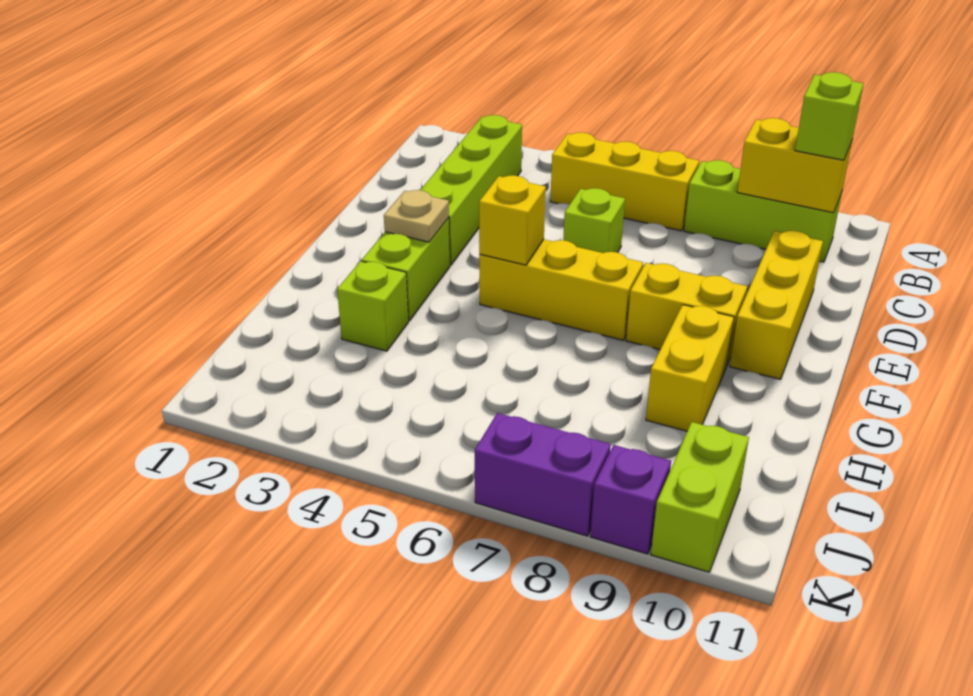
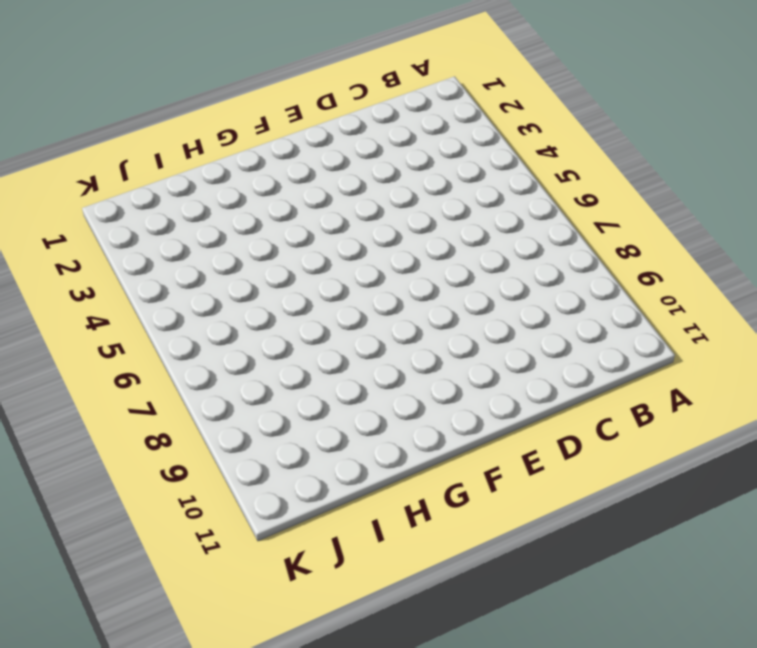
none -> lime brick B3:E3 level 1
none -> yellow brick B5:B7 level 1
none -> lime brick B8:B10 level 1

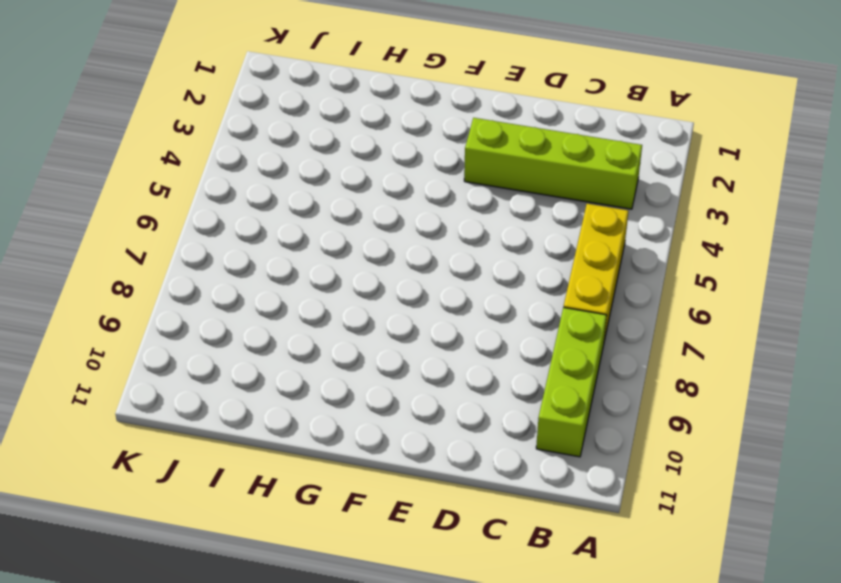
none -> lime brick D6 level 1
none -> yellow brick D10:F10 level 1
none -> lime brick F3:G3 level 1

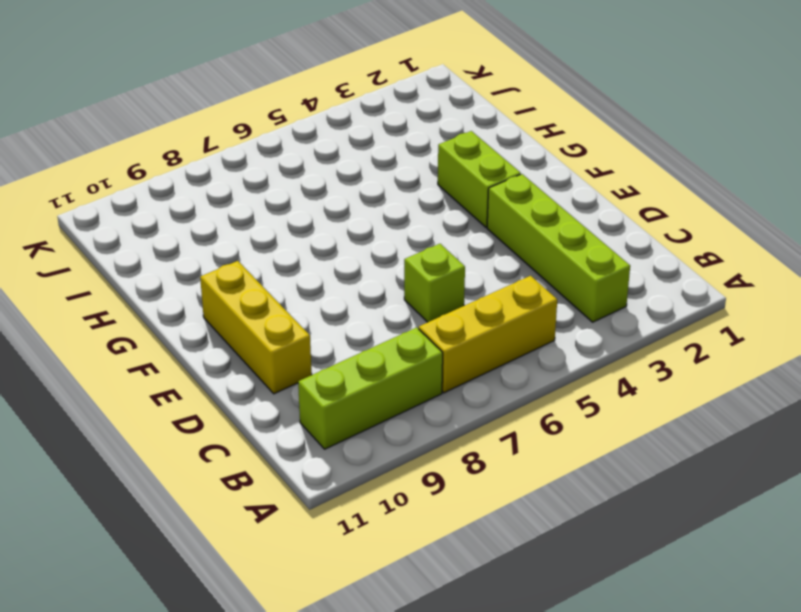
none -> yellow brick F5:F7 level 1
none -> yellow brick F8:F9 level 1
none -> yellow brick G9:H9 level 1

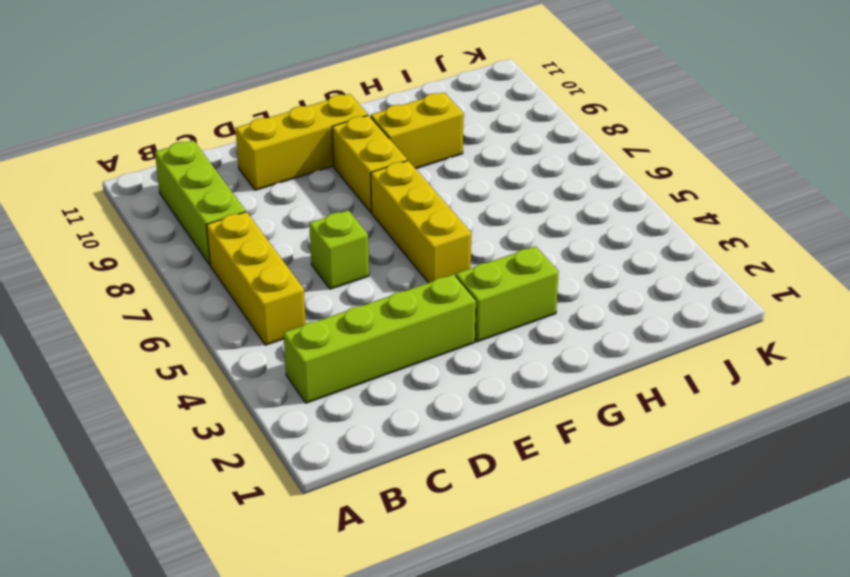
none -> lime brick H3 level 1
none -> lime brick J10:K10 level 1
none -> purple brick K7:K8 level 1

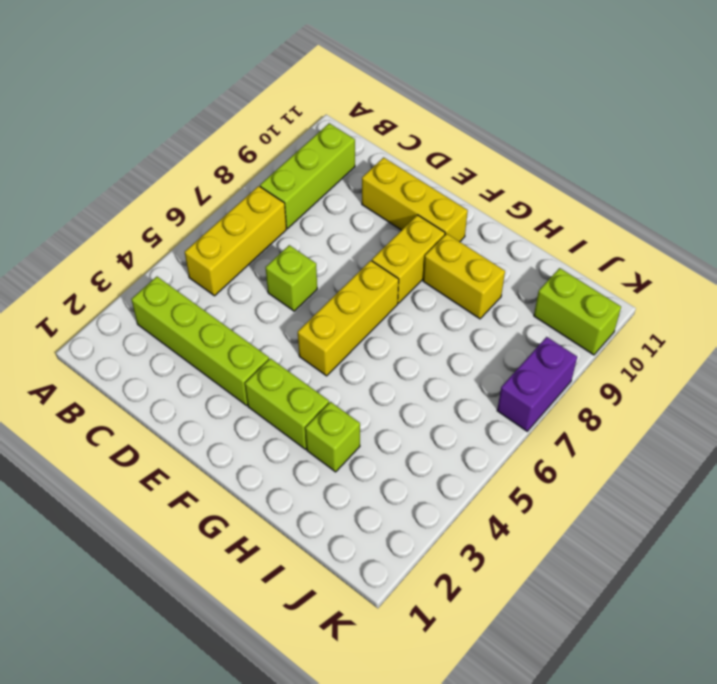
none -> purple brick K9 level 1
none -> yellow brick B9:B10 level 2
none -> tan plate F3 level 2

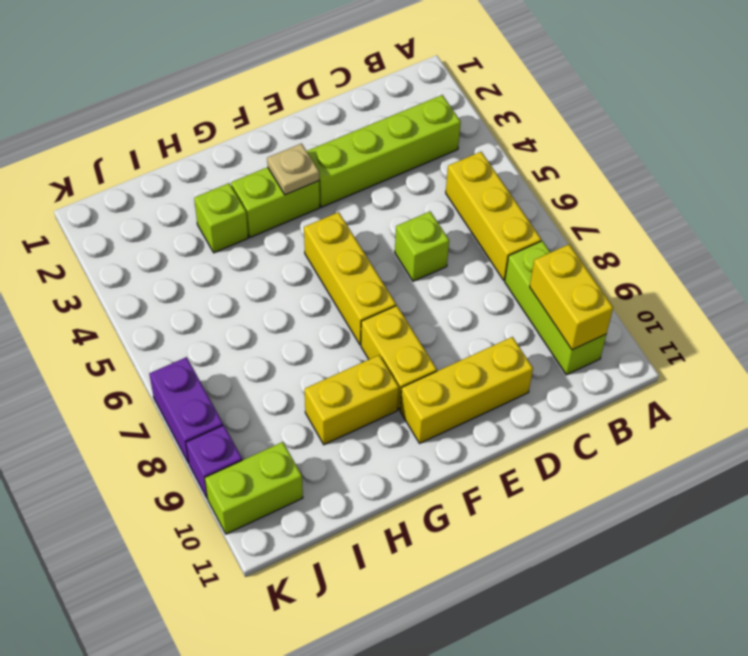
none -> yellow brick F5 level 2
none -> lime brick B10 level 3

